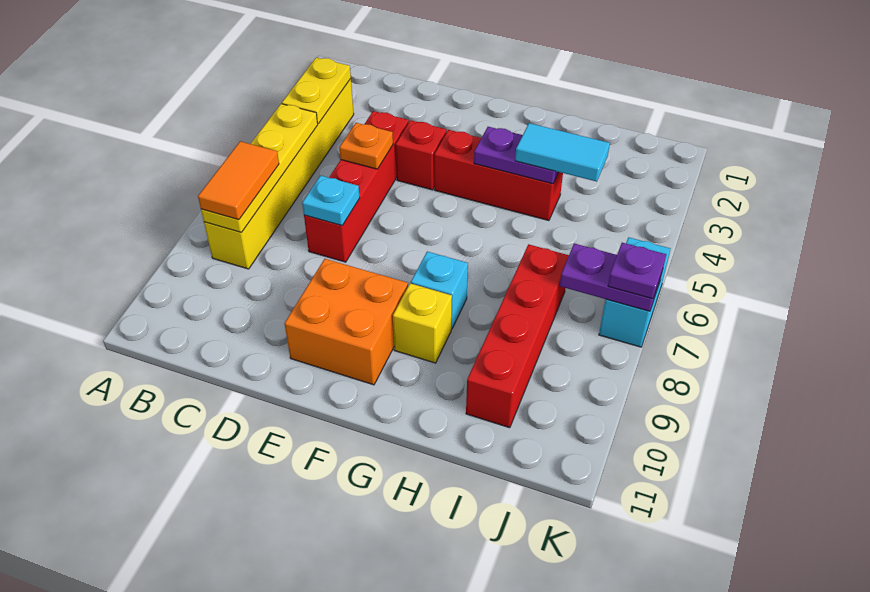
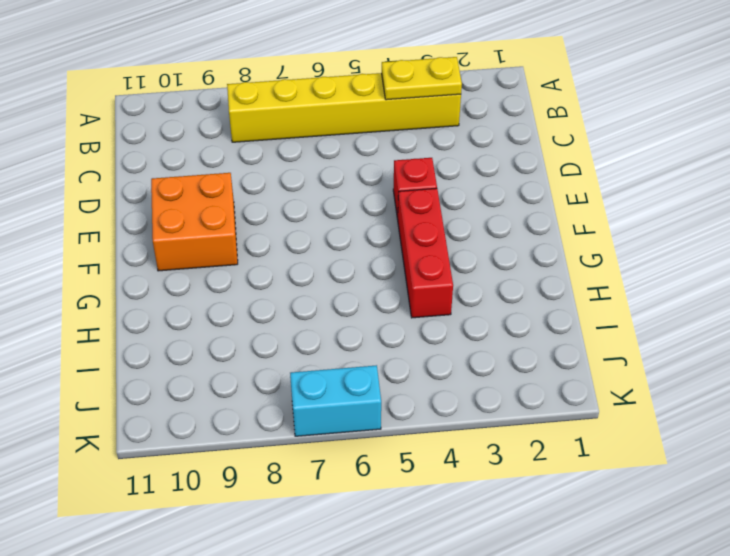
none -> red brick D4:D7 level 1
none -> cyan brick G8 level 1
none -> yellow brick G9 level 1

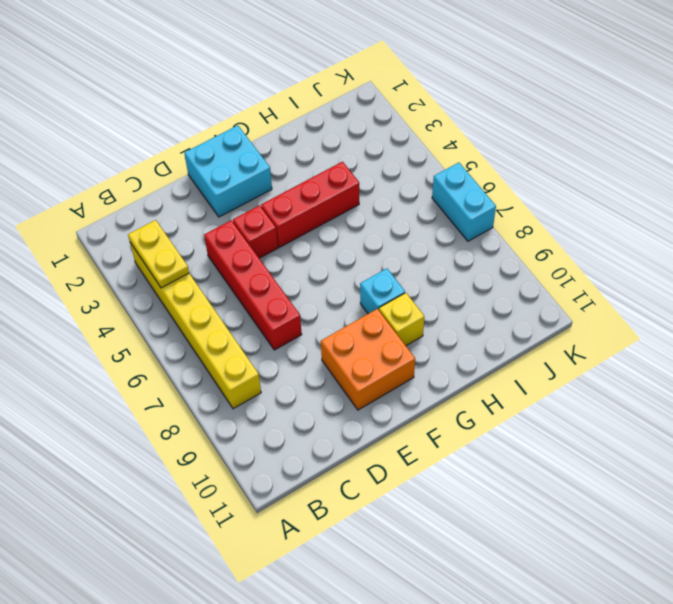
cyan brick E1:F2 level 1 -> none
none -> red brick I7:I10 level 1
none -> yellow plate B5:B8 level 2
none -> orange plate D5 level 2

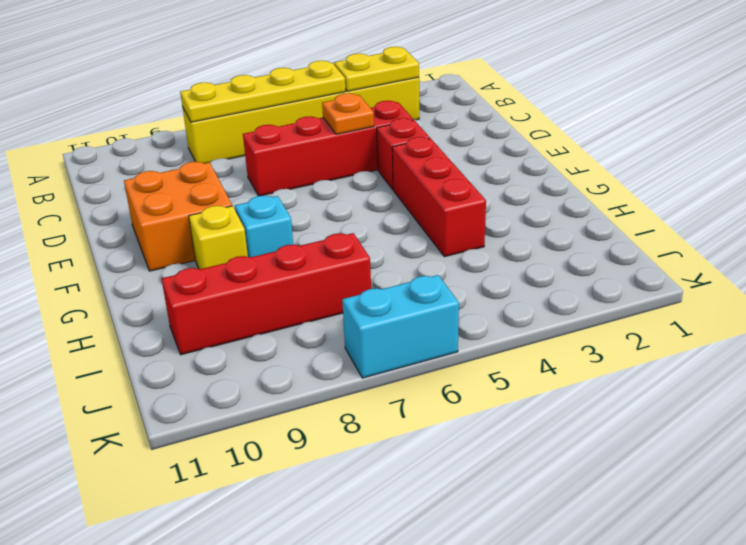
none -> cyan plate D7 level 2
none -> purple plate G4:H4 level 2
none -> purple plate J7:K7 level 2

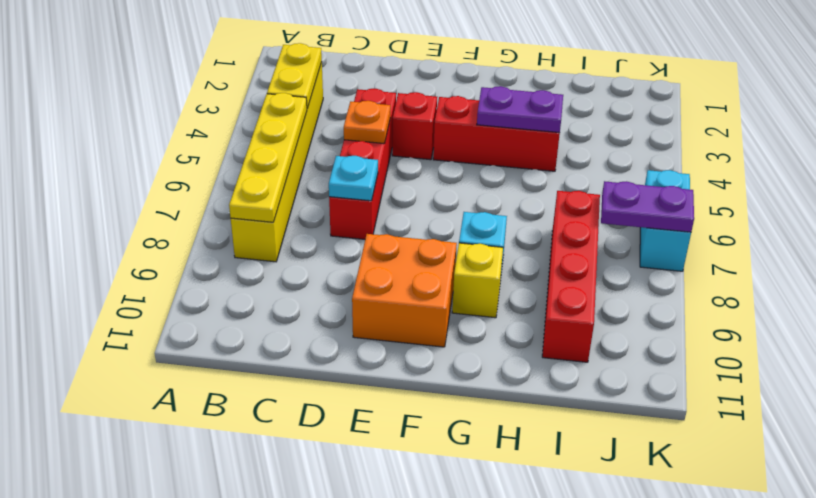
none -> orange tile B7:B8 level 3
none -> cyan tile H4:I4 level 3
none -> purple plate K7 level 3

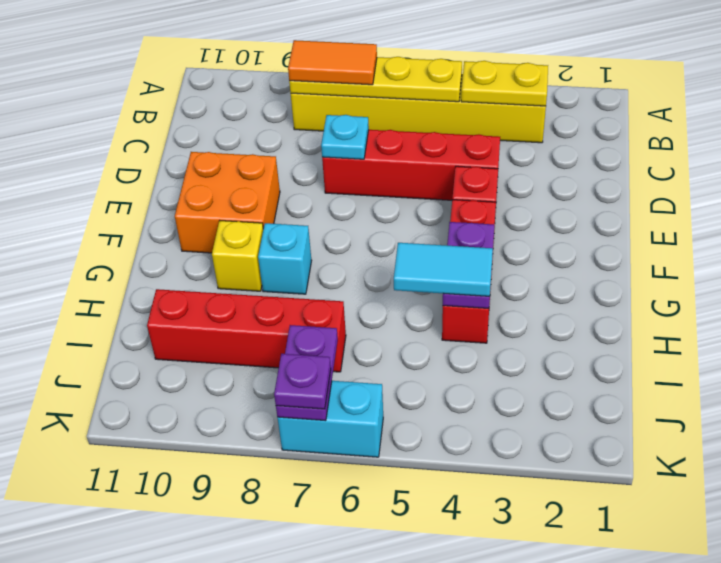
cyan tile H4:H5 level 3 -> cyan tile H4:I4 level 3
none -> orange plate D5 level 2

